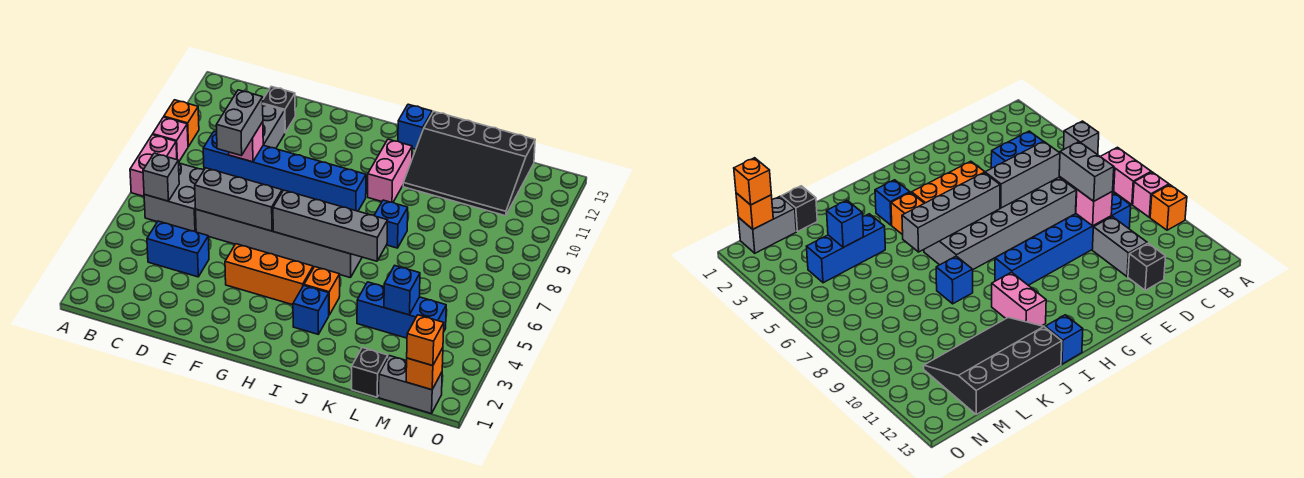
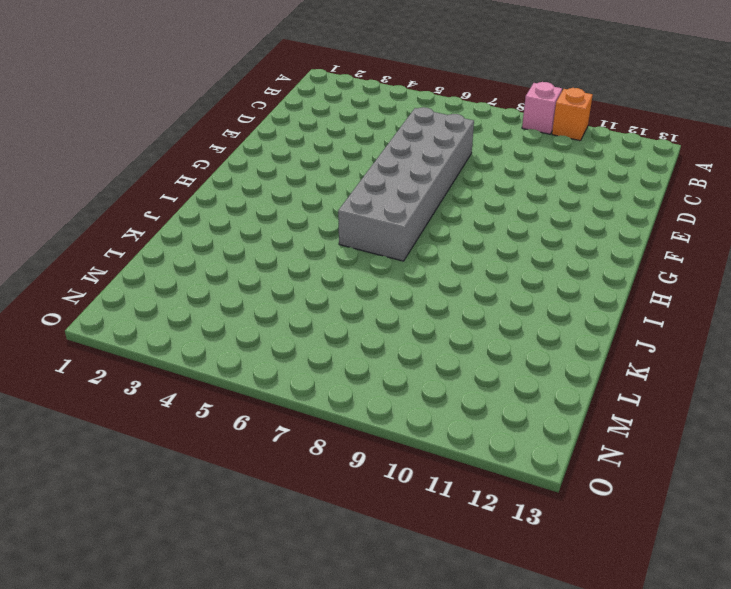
none -> pink brick A7:A8 level 1
none -> grey brick B6:C7 level 1
none -> blue brick C4:D4 level 1

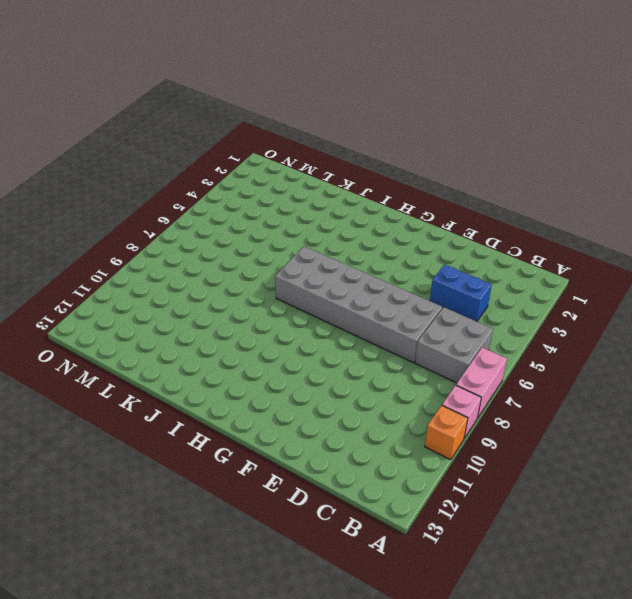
none -> blue brick C9:H9 level 1
none -> grey brick D10:D11 level 1
none -> black brick D12 level 1

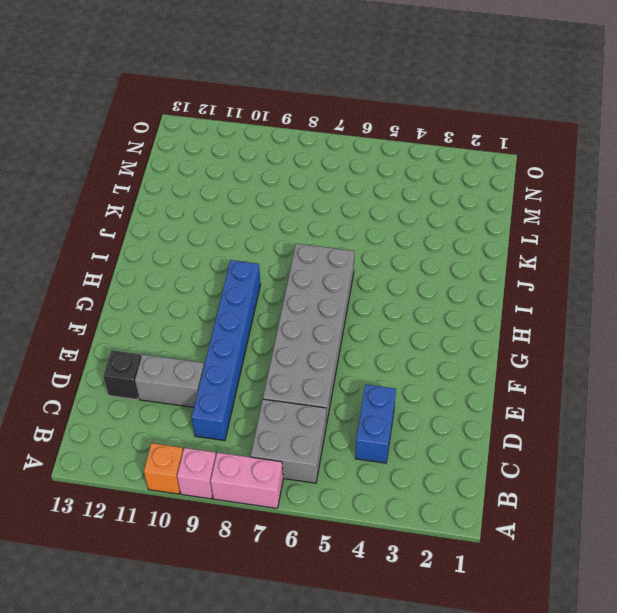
none -> orange brick F4:H4 level 1
none -> blue brick I3 level 1
none -> orange brick I4 level 1

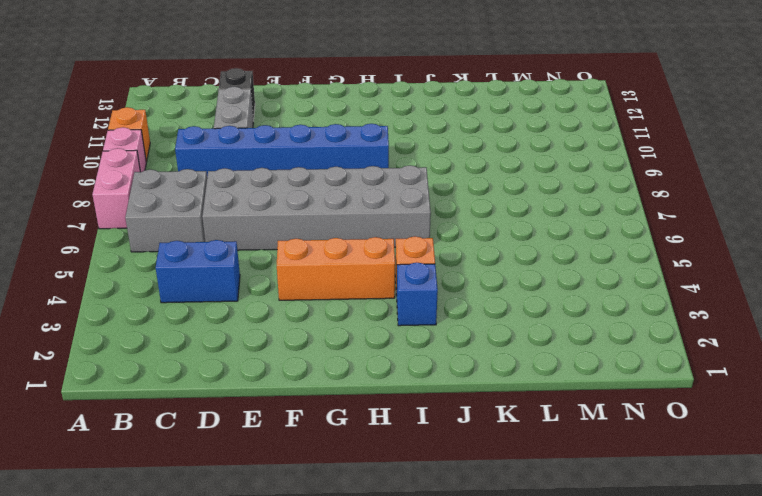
none -> pink brick I10:I11 level 1
none -> blue brick I13 level 1
none -> blue brick J8 level 1

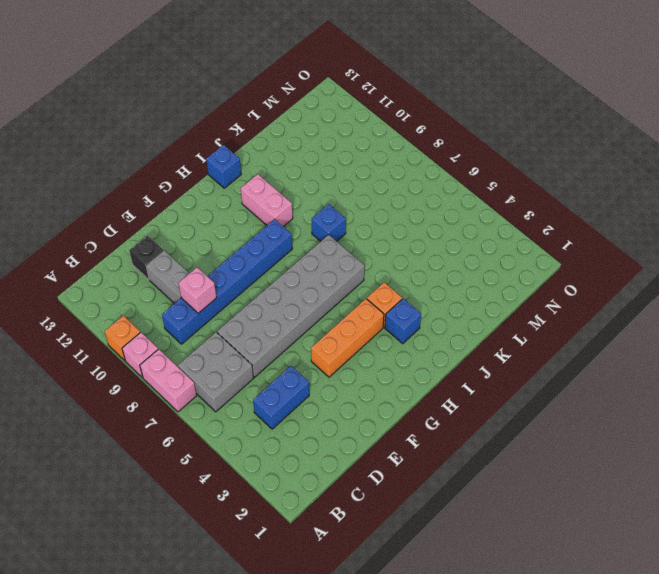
none -> black slope J11:M13 level 1 top 13
none -> blue brick K4:M4 level 1
none -> black brick L1 level 1

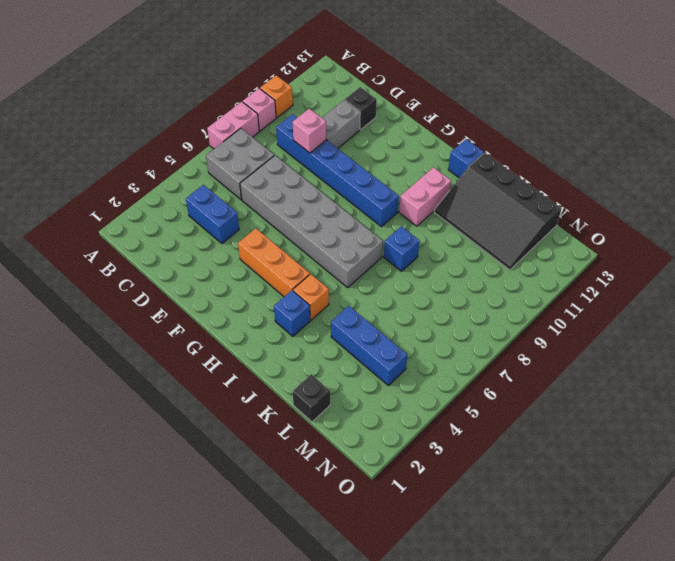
none -> grey brick M1:N1 level 1
none -> grey brick B6 level 2
none -> grey brick D6:F6 level 2

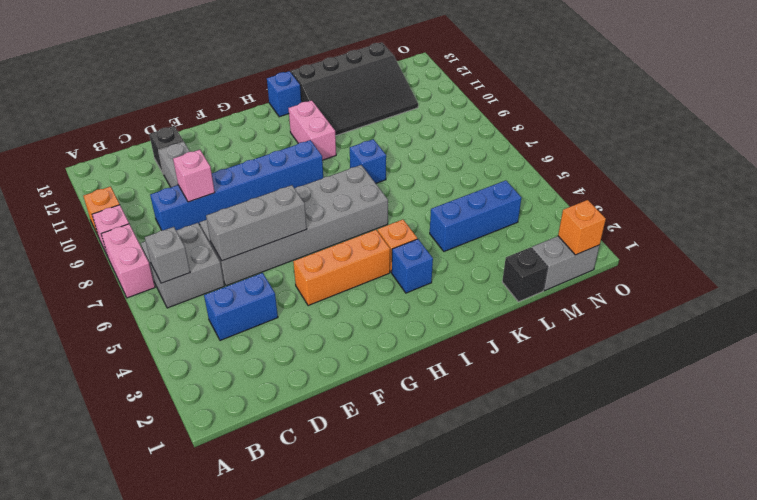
none -> grey brick G6:J6 level 2
none -> blue brick L4 level 2
none -> grey brick D8:D9 level 3

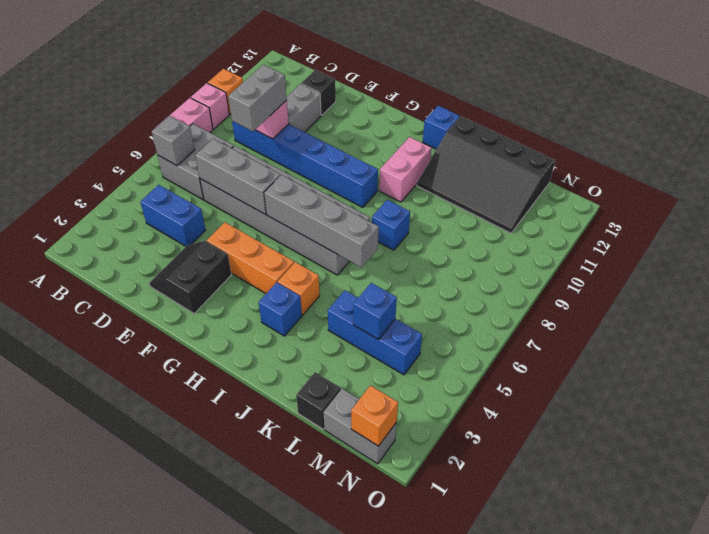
black slope E2:F3 level 1 top F -> none
none -> orange brick N1 level 3

